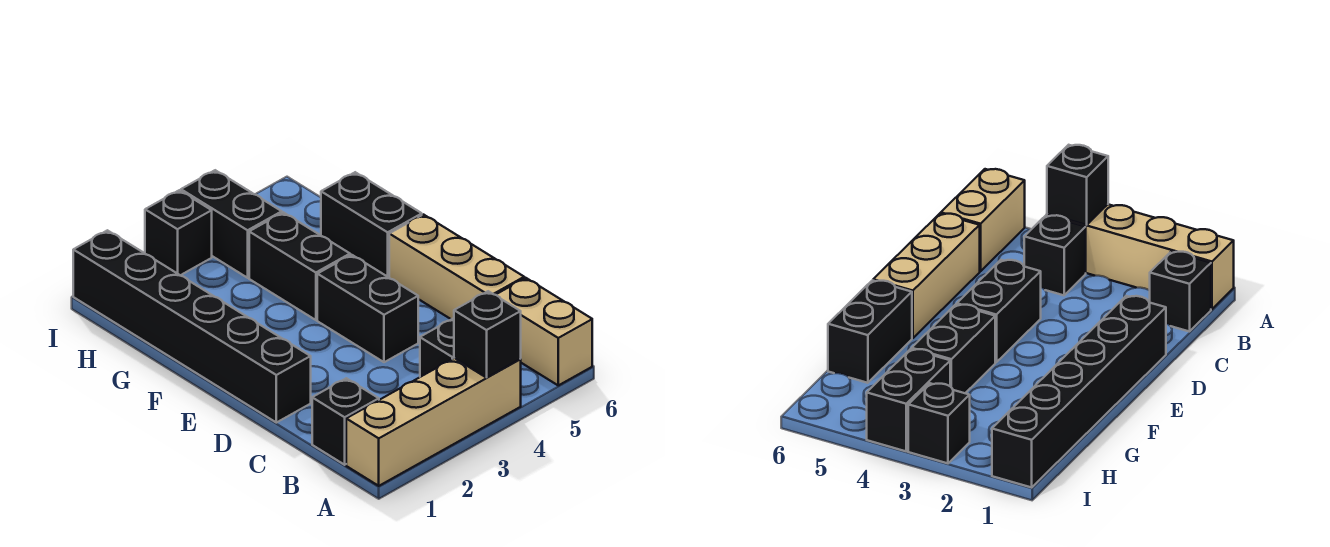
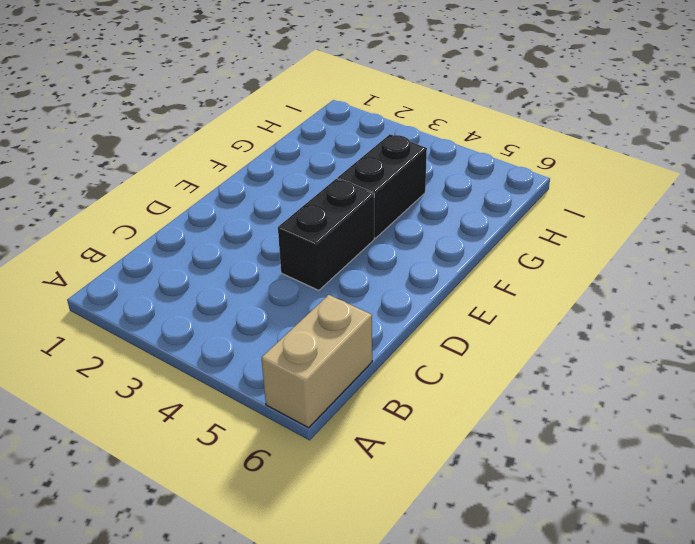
none -> tan brick A1:A4 level 1
none -> black brick B1 level 1
none -> black brick B4 level 1

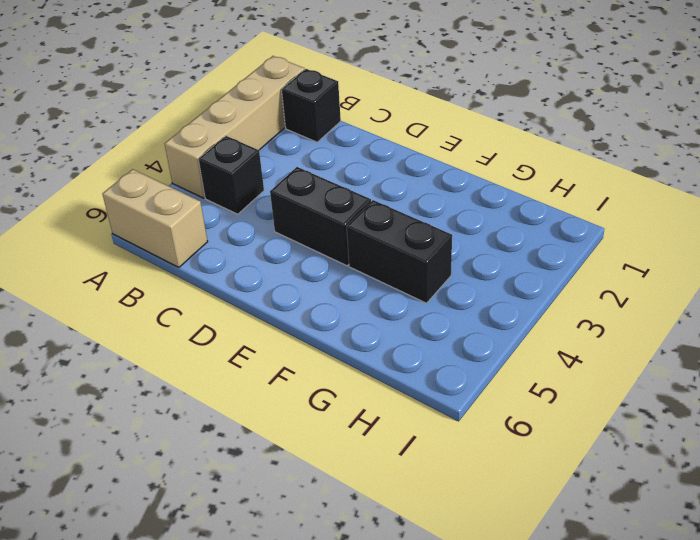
none -> tan brick C6:E6 level 1
none -> black brick D1:I1 level 1
none -> black brick F6:G6 level 1

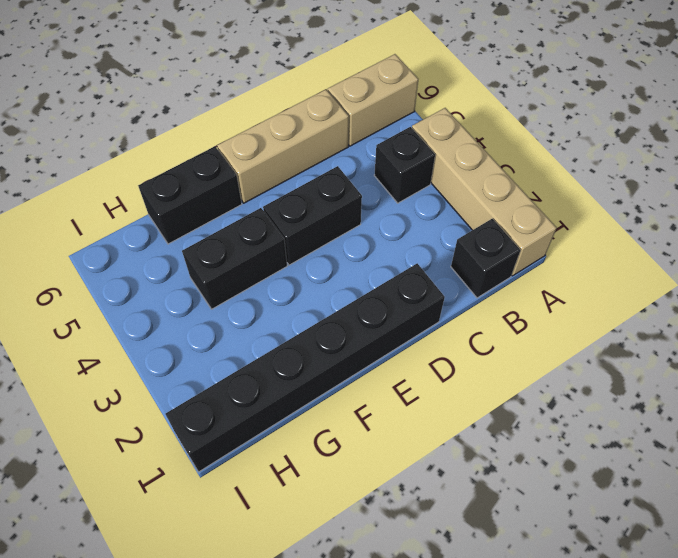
none -> black brick H4:I4 level 1
none -> black brick I3 level 1
none -> black brick A4 level 2

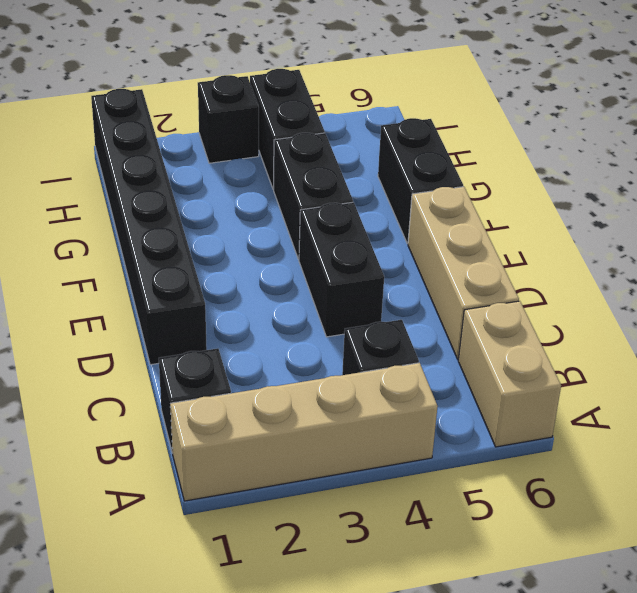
none -> black brick A4 level 2

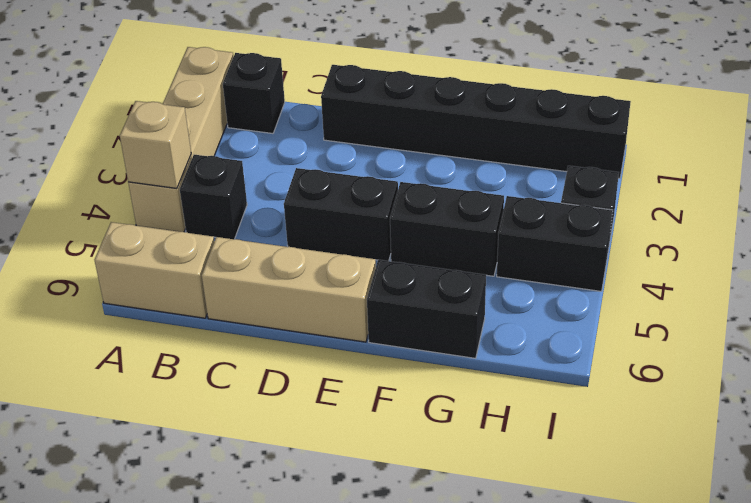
tan brick A4 level 2 -> black brick A4 level 2

